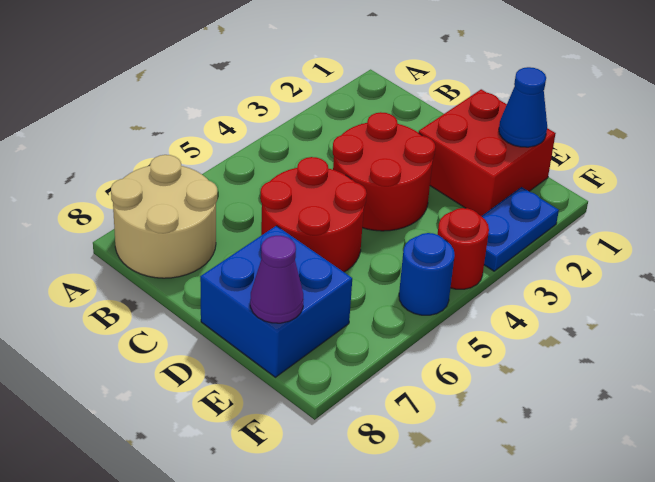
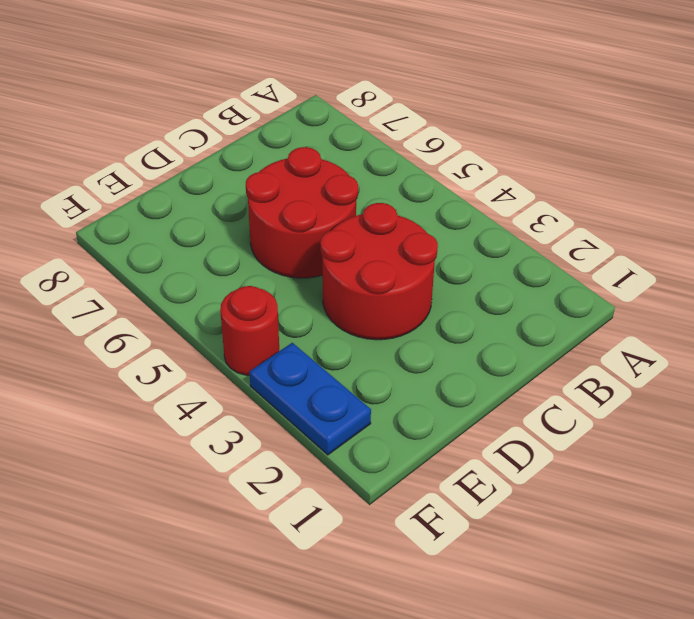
none -> tan round brick A7:B8 level 1
none -> red brick D1:E2 level 1

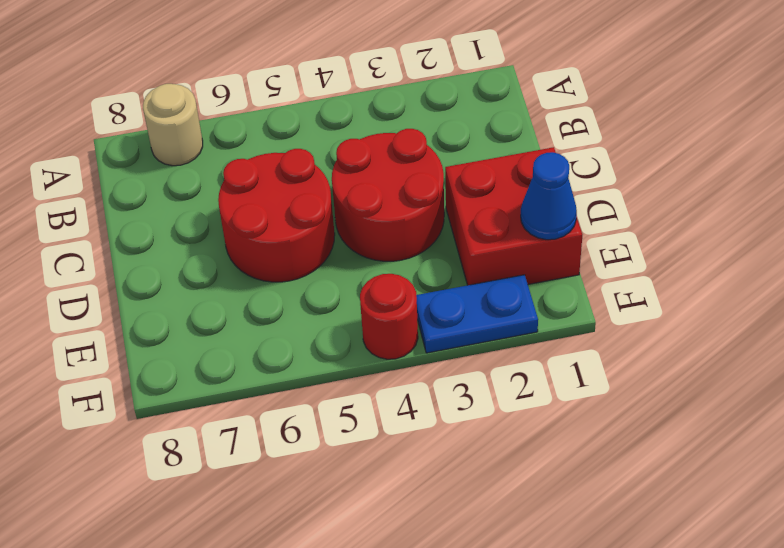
tan round brick A7 level 1 -> tan round brick A7:B8 level 1
none -> blue brick D7:E8 level 1
none -> blue round brick F5 level 1

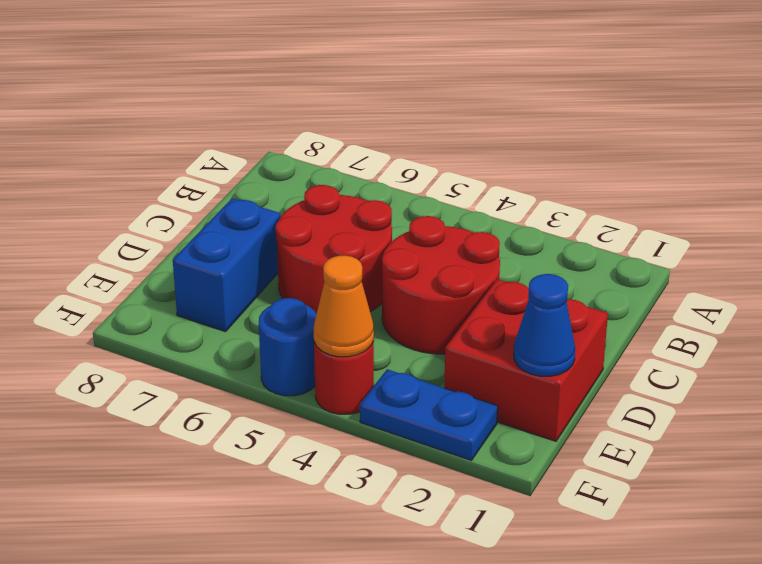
blue brick D7:E7 level 1 -> blue brick D7:E8 level 1
orange cone F4 level 2 -> none
none -> tan round brick A7:B8 level 1
none -> purple cone E8 level 2

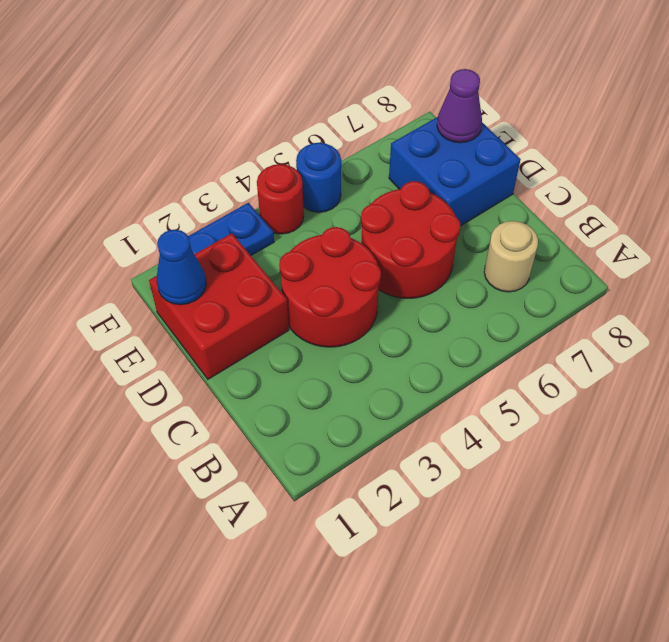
tan round brick B7 level 1 -> tan round brick A7:B8 level 1

